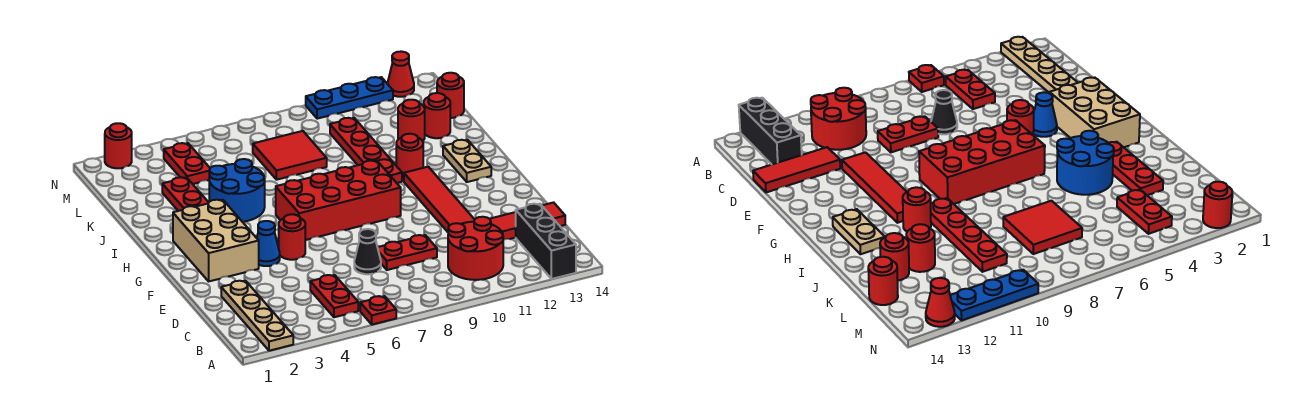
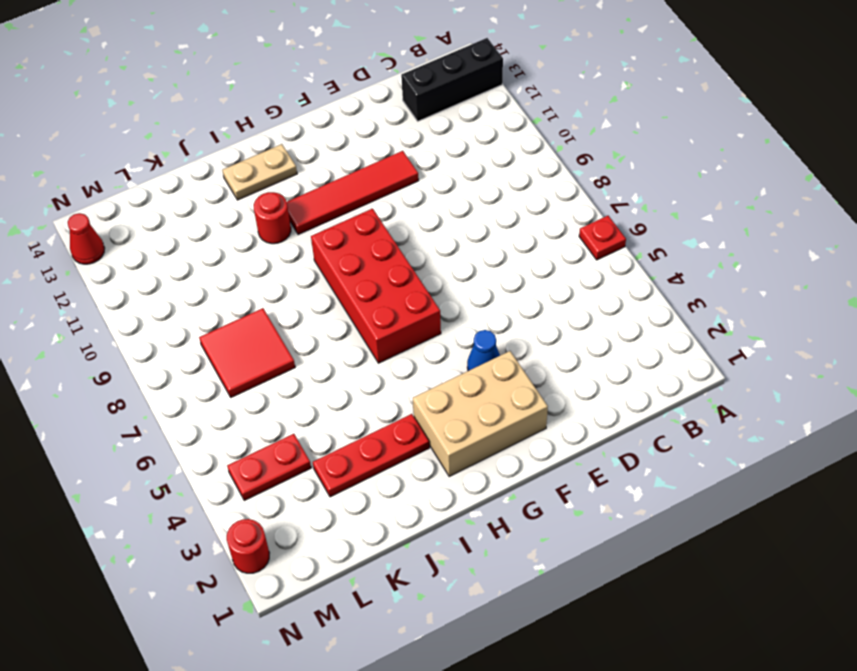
none -> tan plate A2:D2 level 1
none -> red plate B5:C5 level 1
none -> red round brick B10:C11 level 1

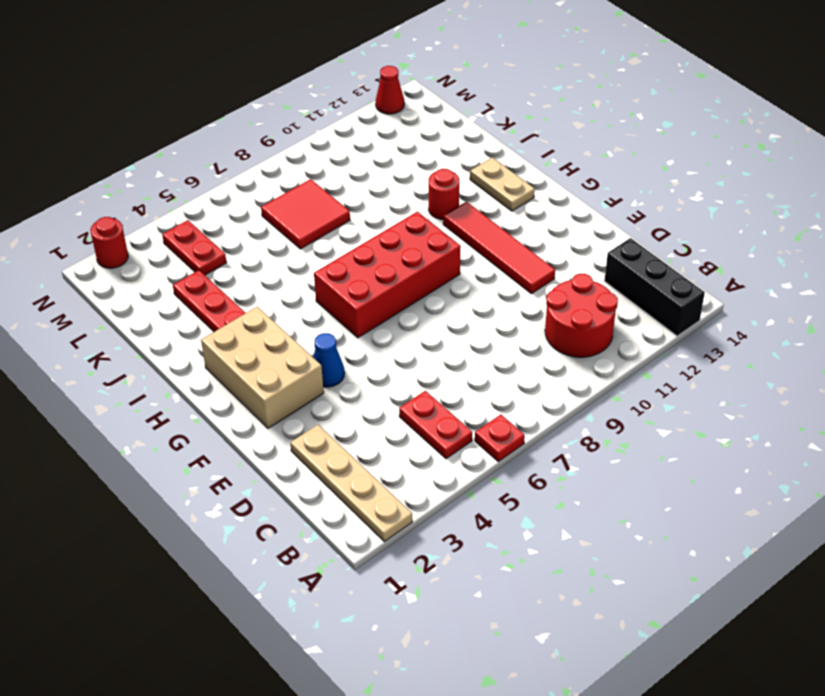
none -> black cone D7 level 1
none -> red plate D8:D9 level 1
none -> red tile D12:D14 level 1

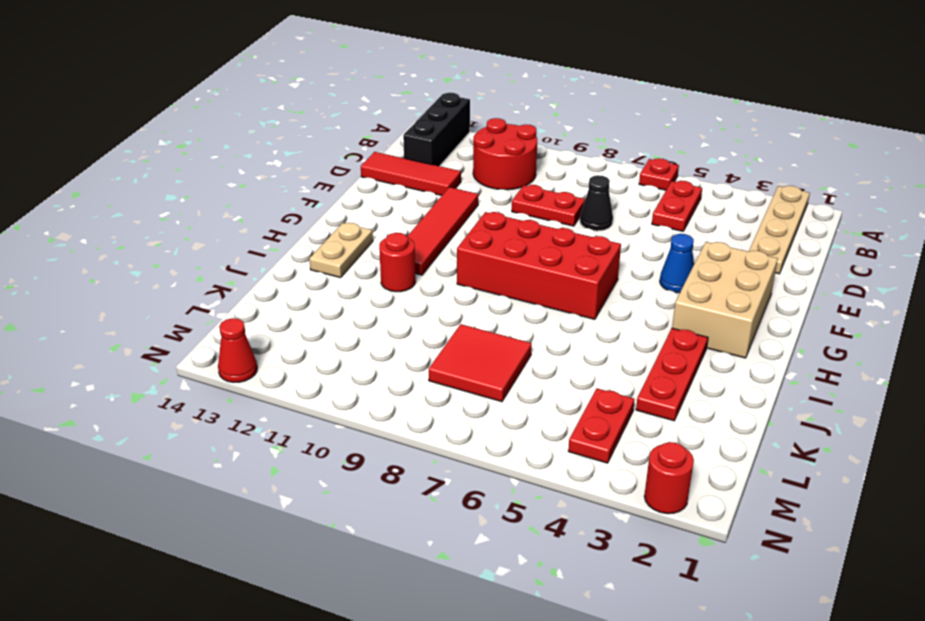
none -> red round brick F5 level 1
none -> blue round brick I4:J5 level 1
none -> red plate I10:L10 level 1

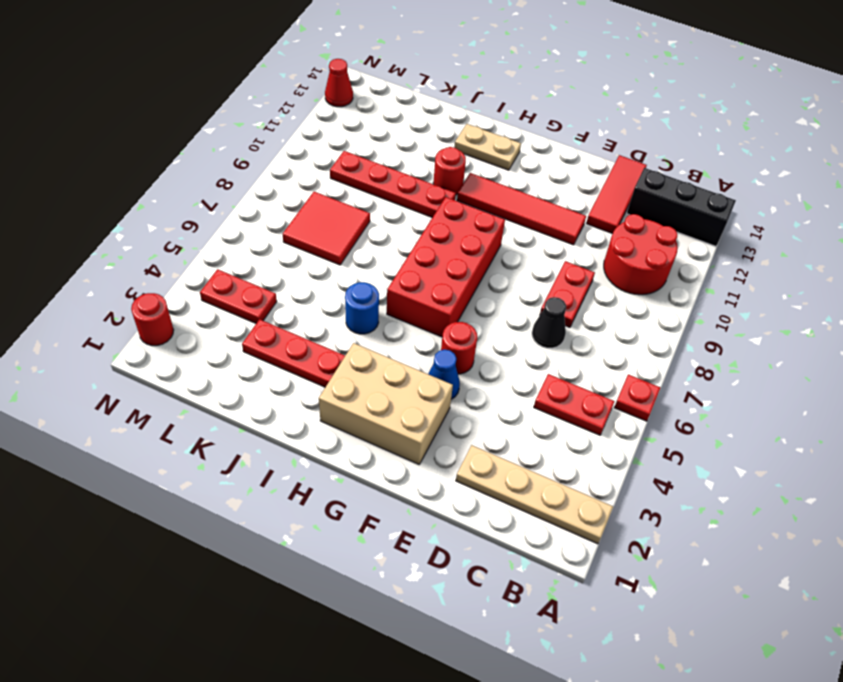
blue round brick I5 level 1 -> blue round brick I4:J5 level 1
none -> red round brick K12 level 1
none -> red round brick K13 level 1
none -> red round brick L14 level 1

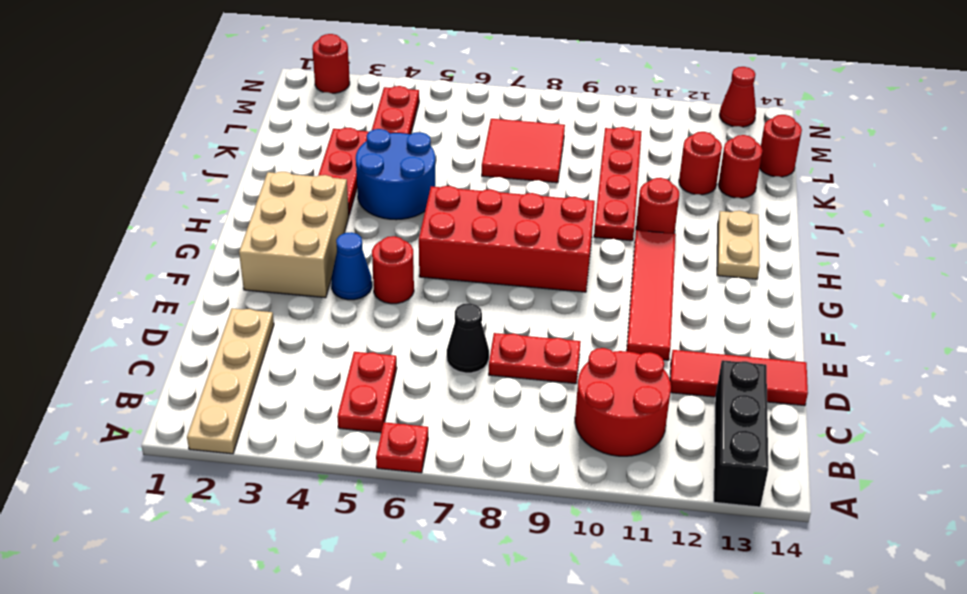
none -> blue plate N10:N12 level 1

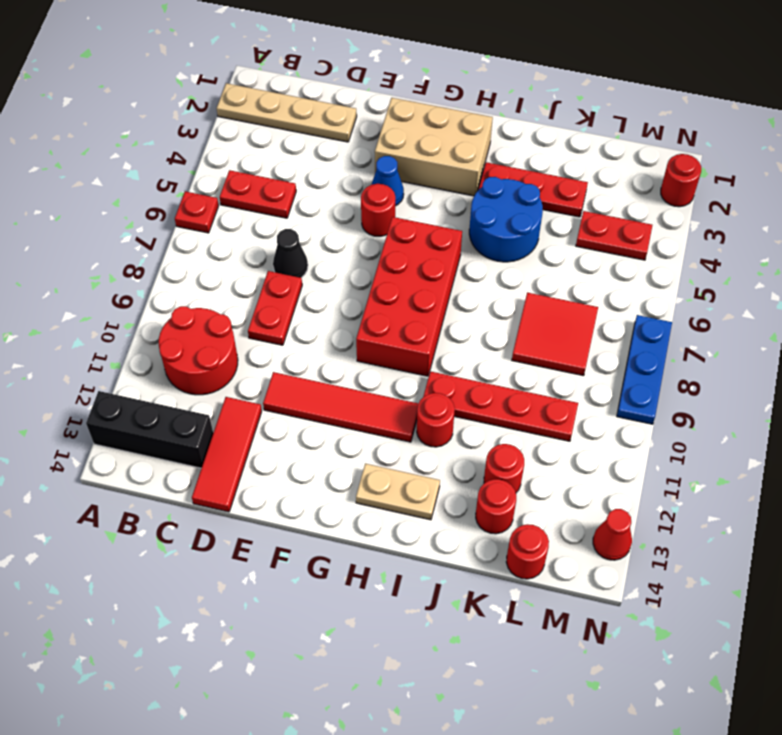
blue plate N7:N9 level 1 -> blue plate N10:N12 level 1

